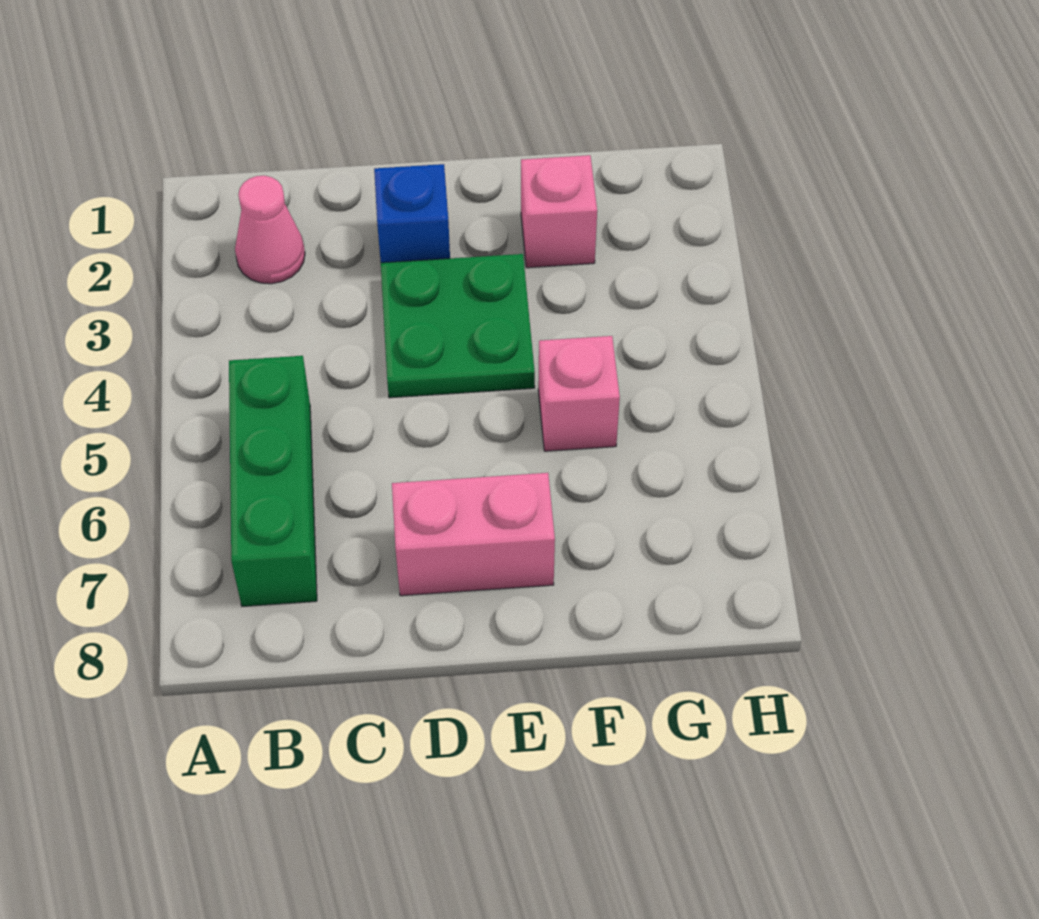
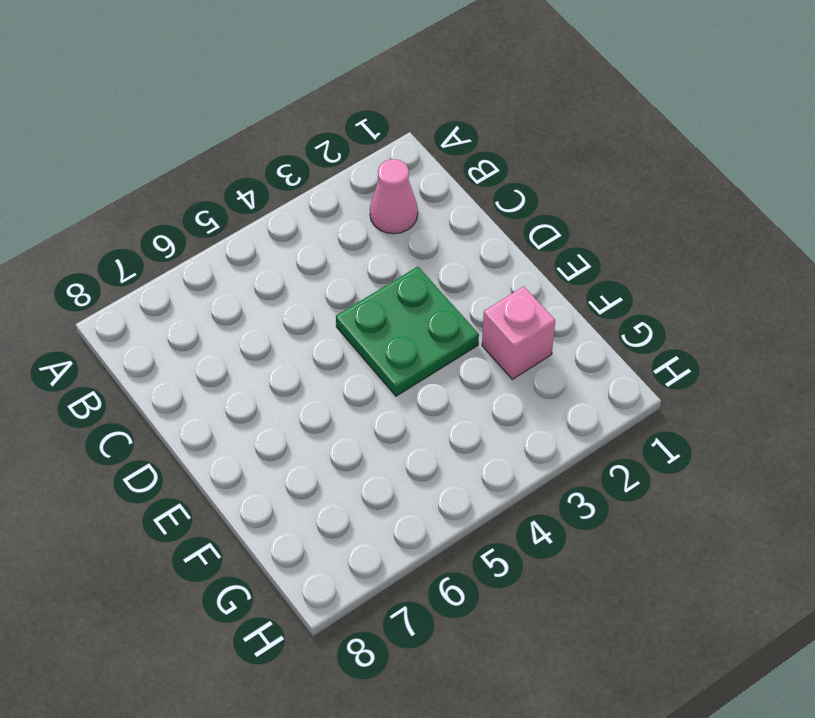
none -> green brick B5:B7 level 1
none -> blue brick D2 level 1

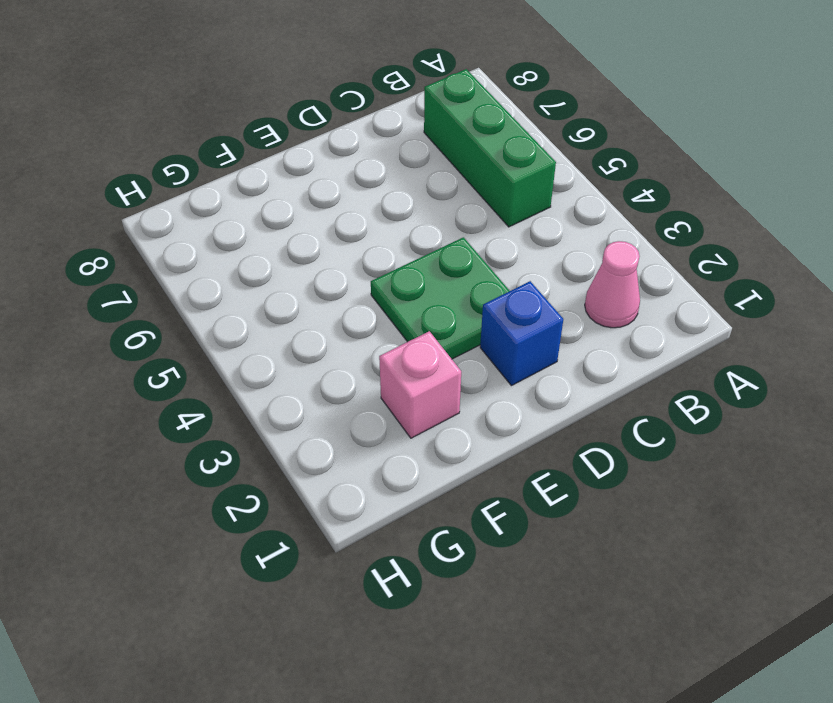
none -> pink brick D7:E7 level 1
none -> pink brick F5 level 1

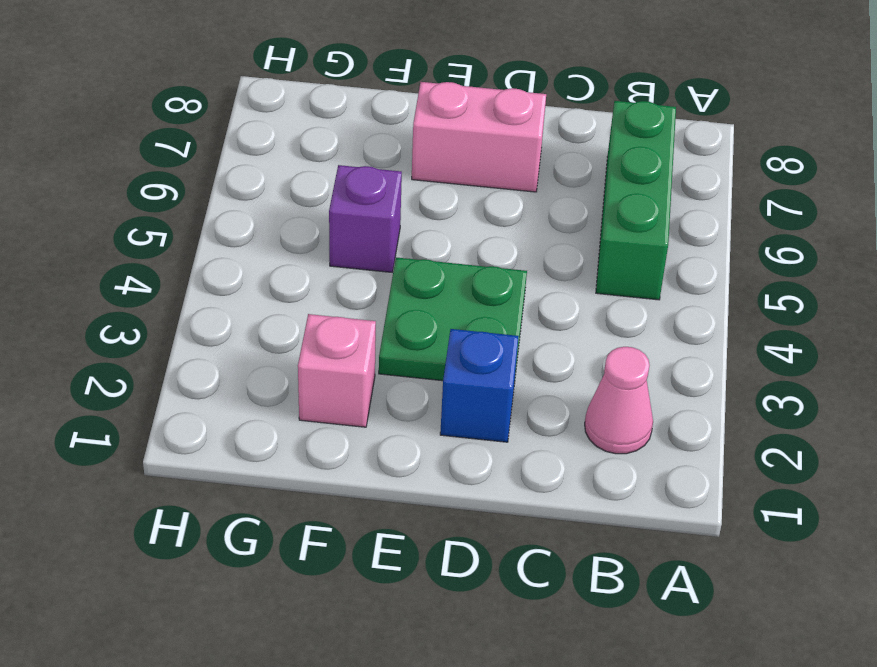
purple brick F5 level 1 -> pink brick F5 level 1

